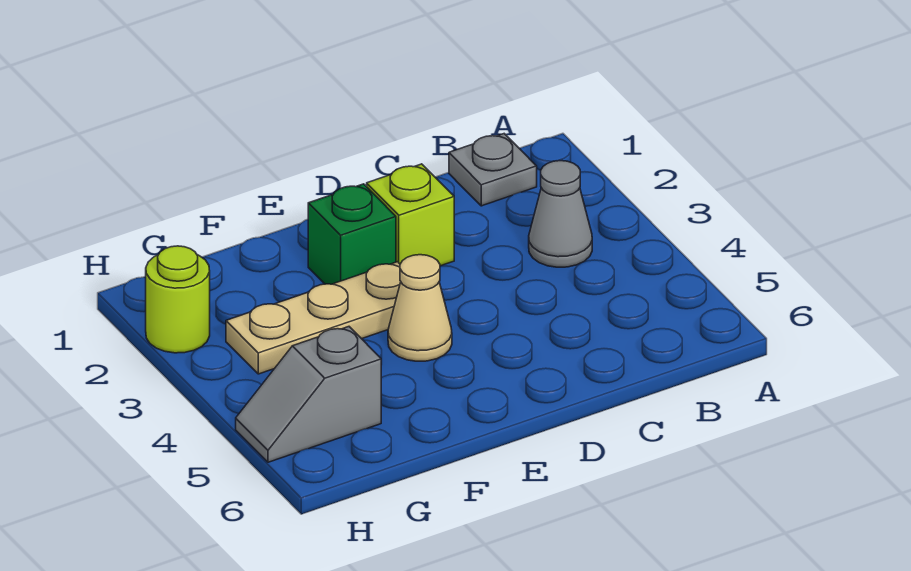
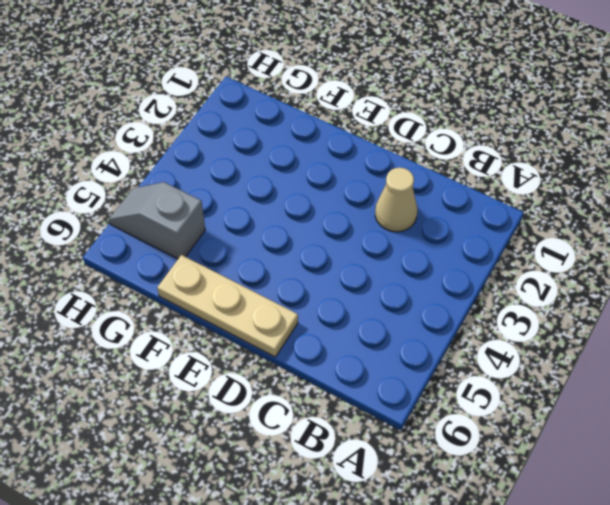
tan cone C2 level 1 -> tan cone E4 level 1
tan plate D6:F6 level 1 -> tan plate E3:G3 level 1
none -> grey plate B1 level 1
none -> grey cone B3 level 1

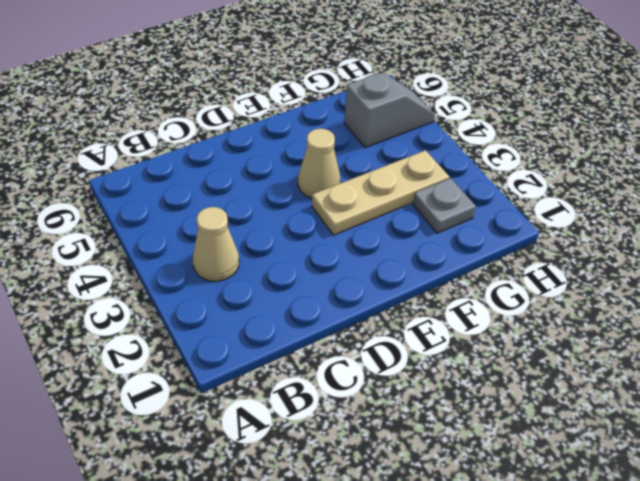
tan cone B3 level 1 -> grey cone B3 level 1
grey plate G2 level 1 -> grey plate B1 level 1
none -> lime brick D2 level 1
none -> green brick E2 level 1

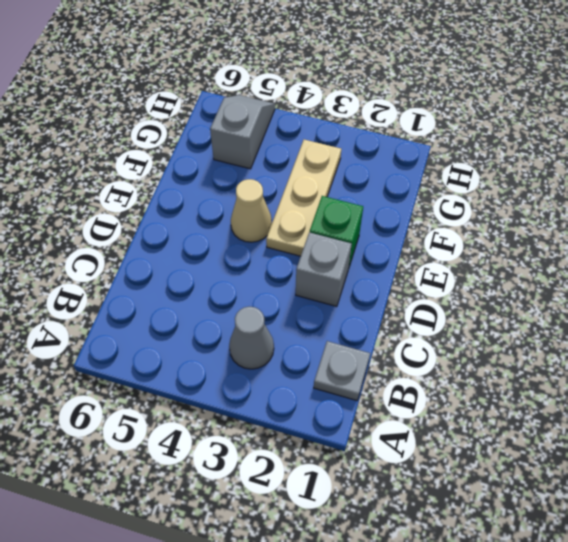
grey brick D2 level 1 -> lime brick D2 level 1
none -> lime round brick H2 level 1

